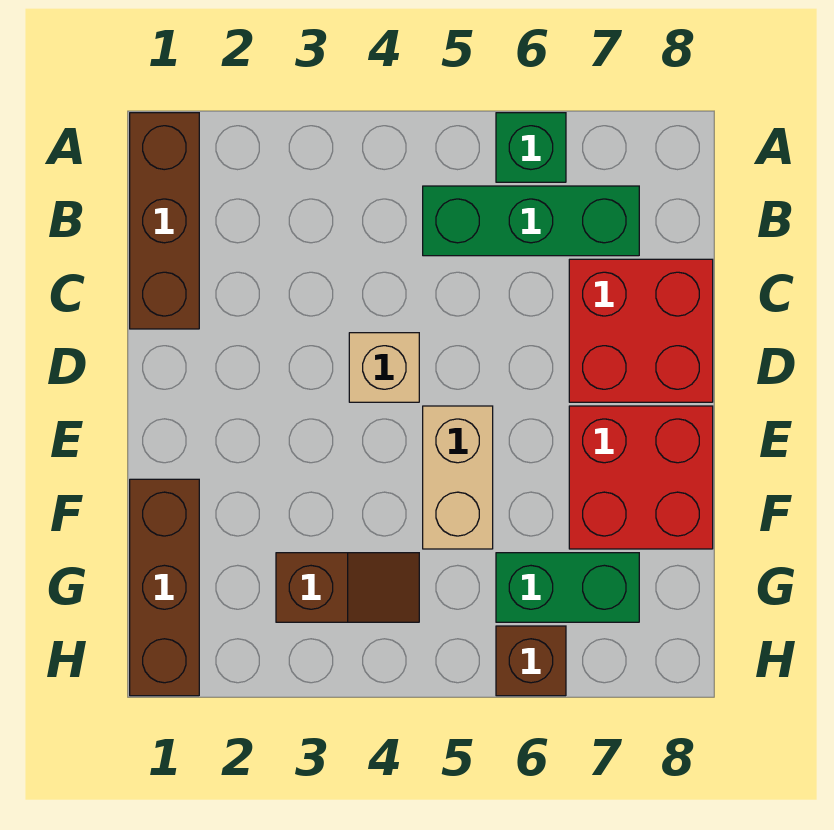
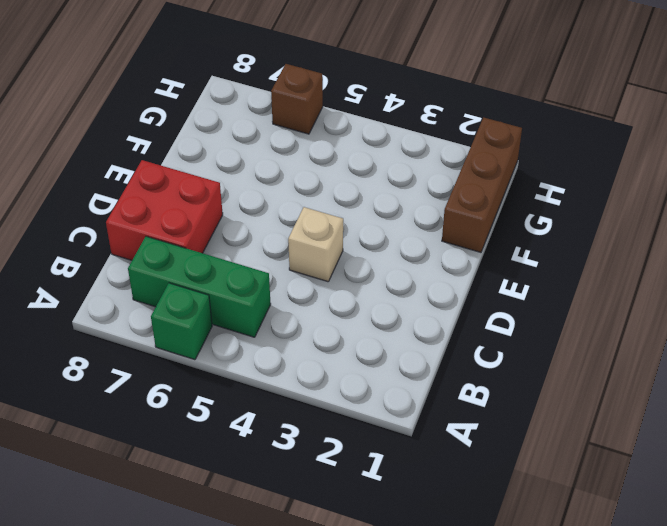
none -> brown brick A1:C1 level 1
none -> tan brick E5:F5 level 1

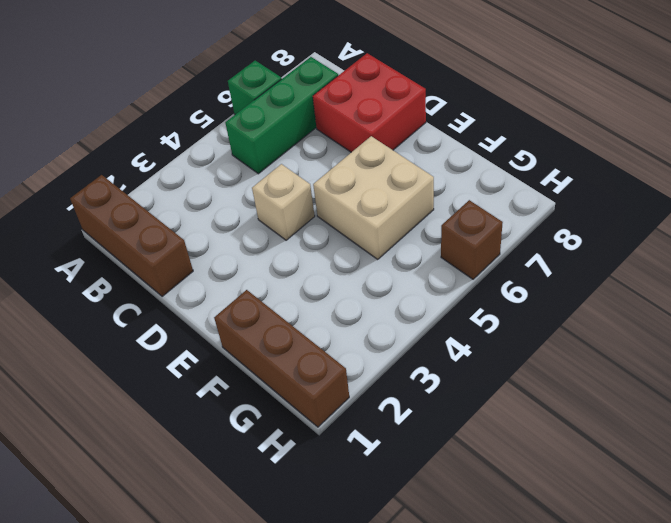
tan brick E5:F6 level 1 -> tan brick E5:F5 level 1
none -> red brick E7:F8 level 1
none -> brown slope G3:G4 level 1 top 3

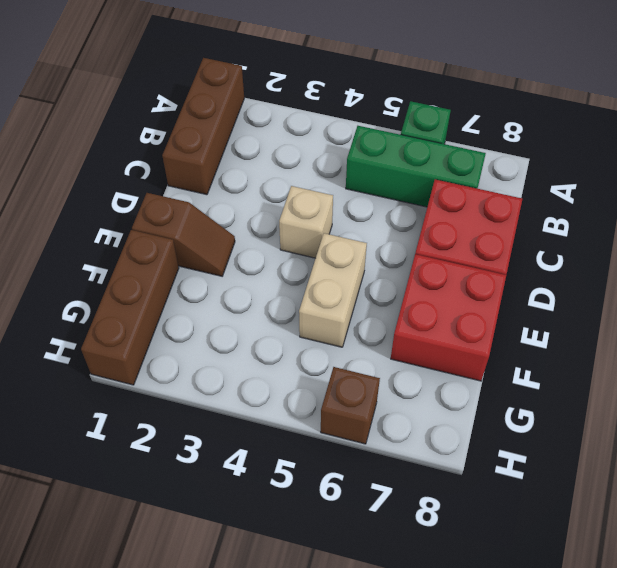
brown slope E1:E2 level 1 top 1 -> brown slope G3:G4 level 1 top 3
none -> green brick G6:G7 level 1

